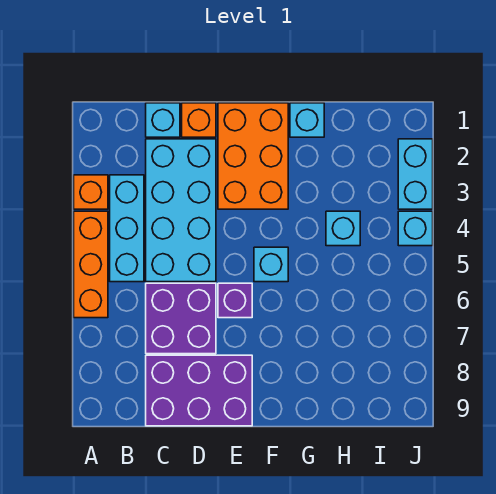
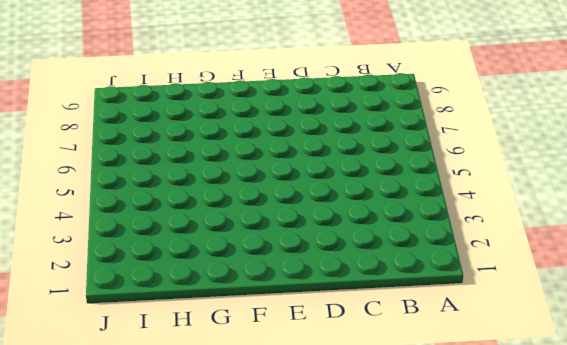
none -> orange brick A3 level 1
none -> orange brick A4:A6 level 1
none -> cyan brick B3:B5 level 1

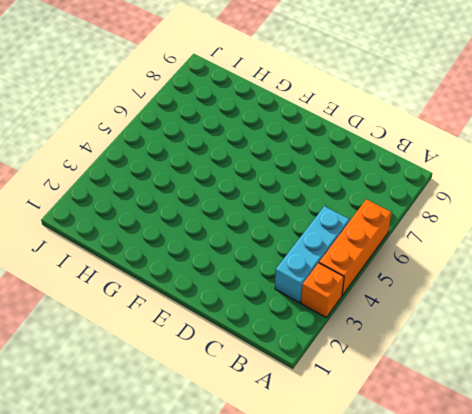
none -> cyan brick C1 level 1
none -> cyan brick C2:D5 level 1
none -> purple brick C6:D7 level 1

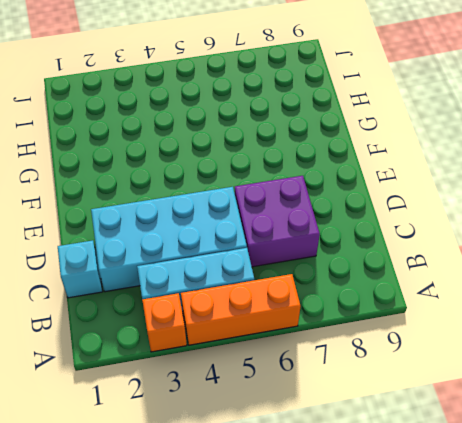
none -> purple brick C8:E9 level 1
none -> orange brick D1 level 1
none -> orange brick E1:F3 level 1

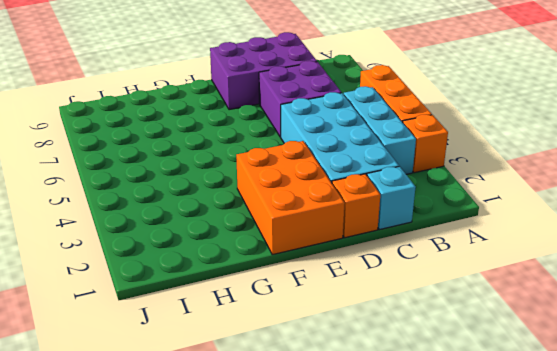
none -> purple brick E6 level 1
none -> cyan brick F5 level 1
none -> cyan brick G1 level 1

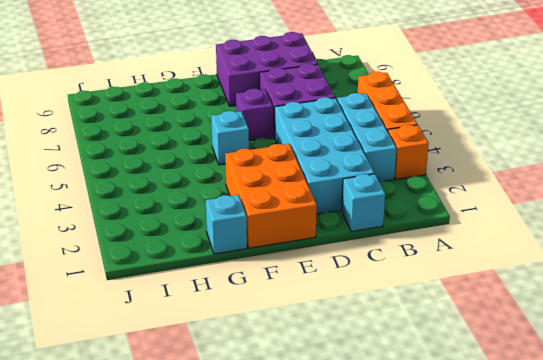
none -> orange brick D1 level 1
none -> cyan brick H4 level 1
none -> cyan brick J2:J3 level 1

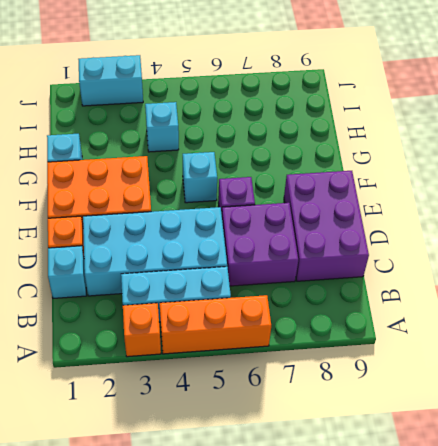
none -> cyan brick J4 level 1

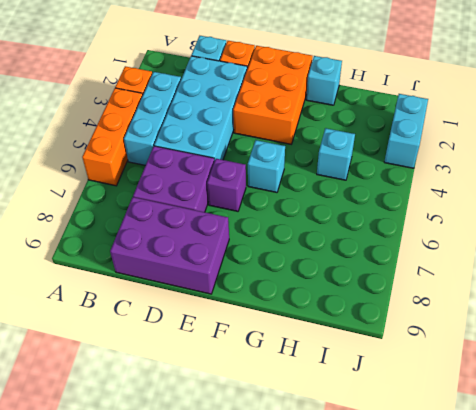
none -> cyan brick J4 level 1

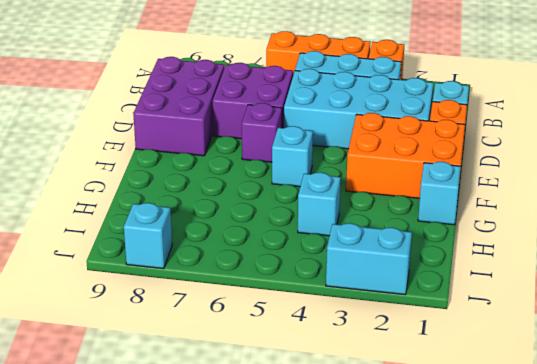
cyan brick J8 level 1 -> cyan brick J4 level 1

